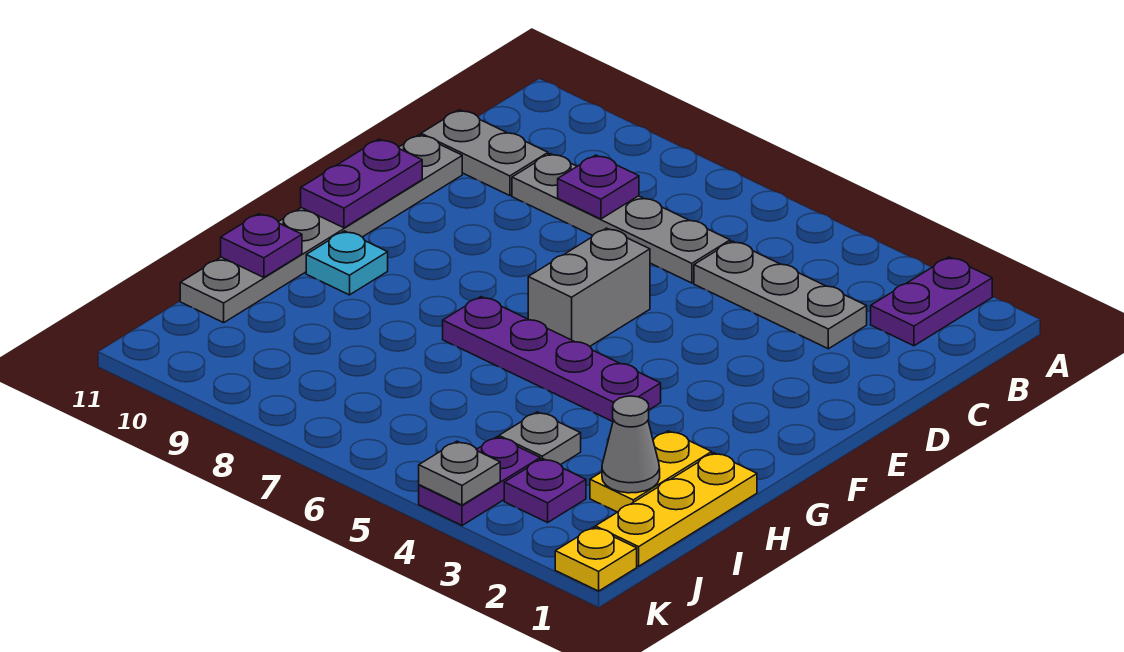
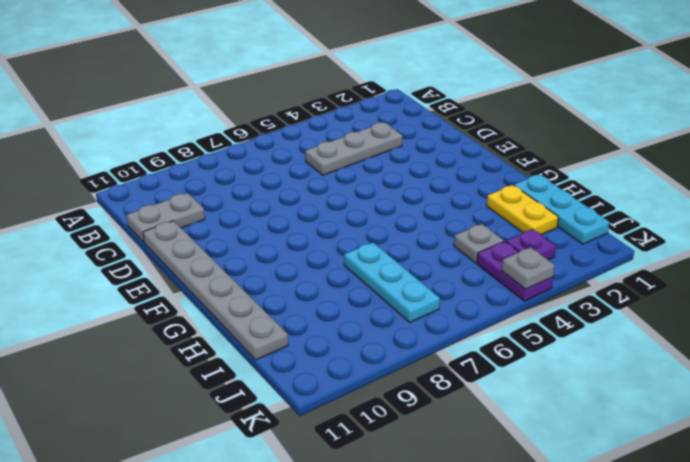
cyan plate H1:J1 level 1 -> yellow plate H1:J1 level 1
cyan plate H7:J7 level 1 -> none
none -> purple plate A2:B2 level 1
none -> grey plate C6:C9 level 1
none -> grey brick E6:F6 level 1

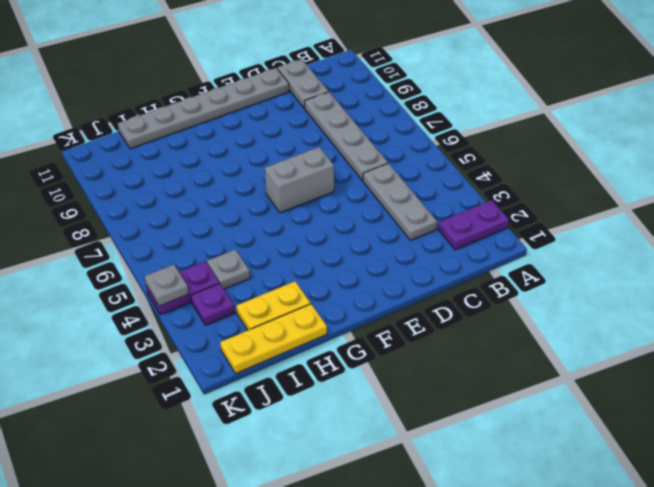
none -> purple plate G4:G7 level 1
none -> cyan plate G10 level 1
none -> yellow plate K1 level 1

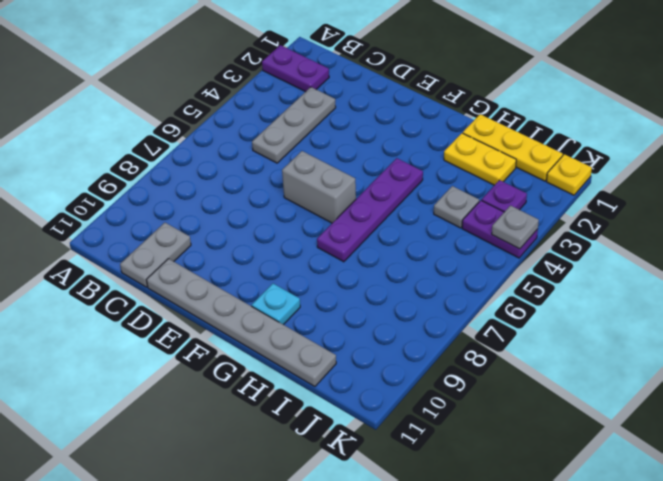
none -> grey plate C6:C9 level 1
none -> purple plate C8 level 2
none -> purple plate E11:F11 level 2

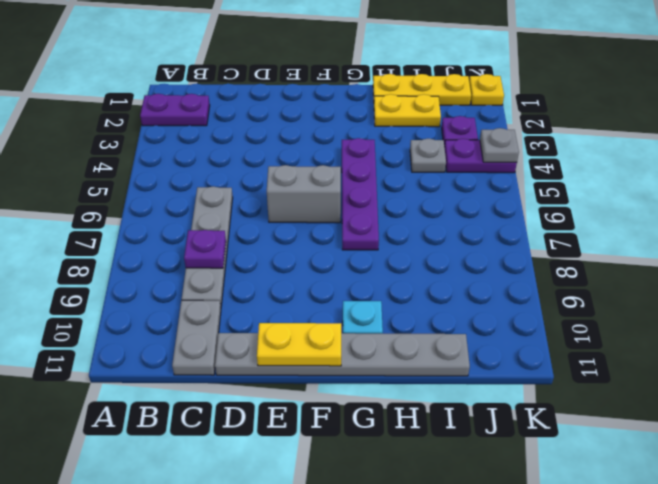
yellow plate E11:F11 level 2 -> purple plate E11:F11 level 2
none -> grey plate C3:C5 level 1
none -> purple plate H11 level 2
none -> grey cone I2 level 2

